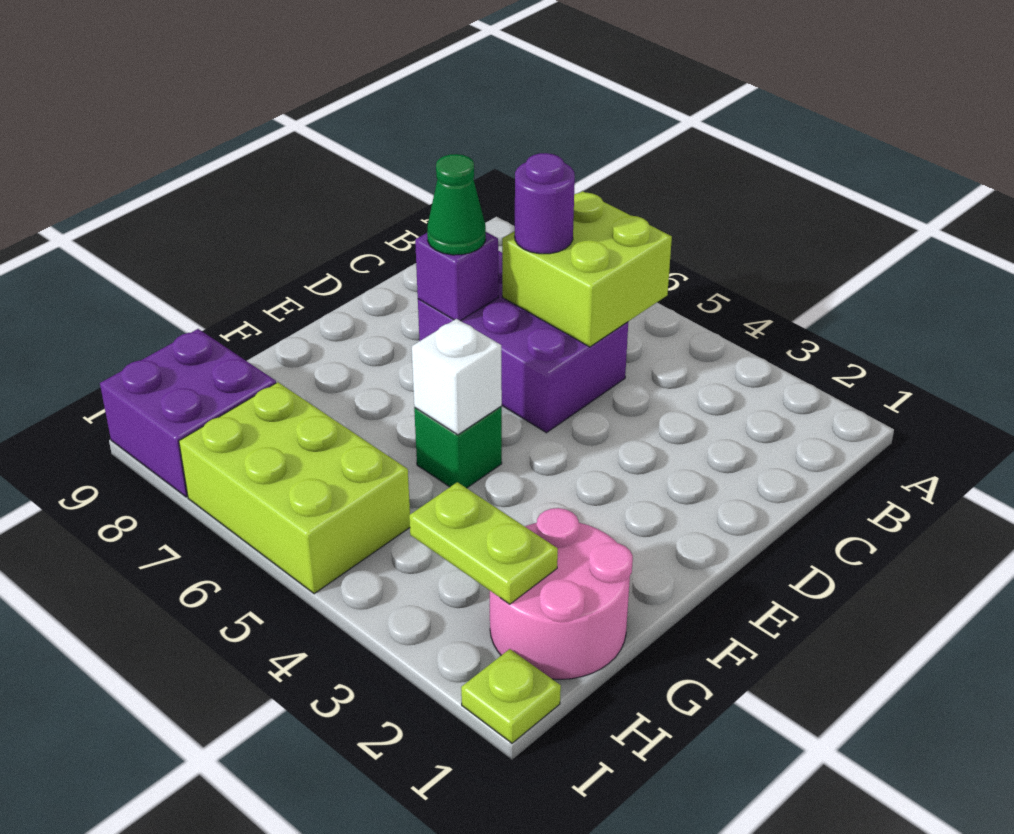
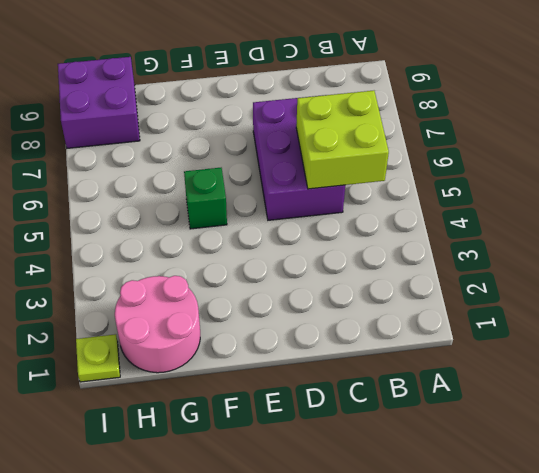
none -> lime brick H5:I7 level 1
none -> purple brick D7 level 2
none -> white brick F5 level 2

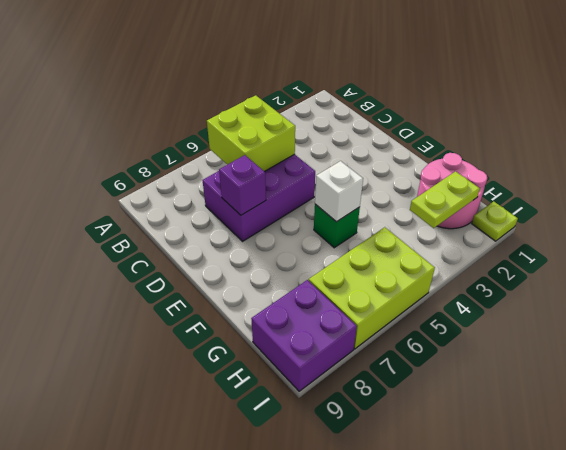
none -> purple round brick C6 level 3
none -> green cone D7 level 3

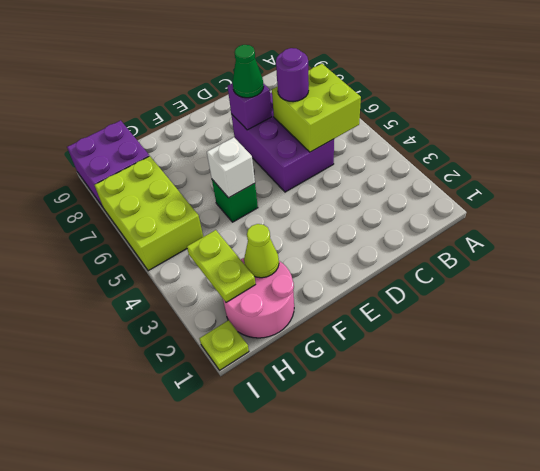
lime cone G2 level 2 -> none

